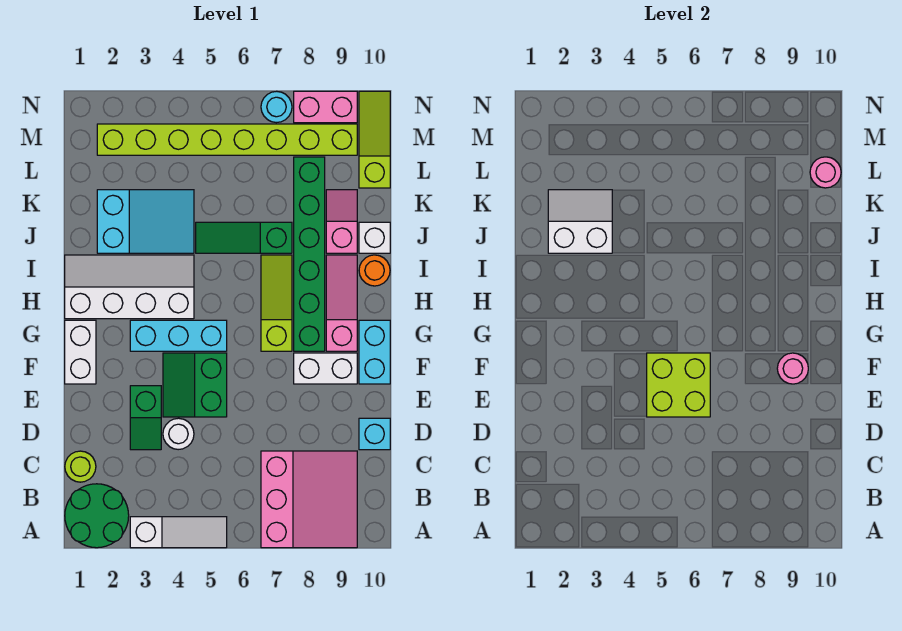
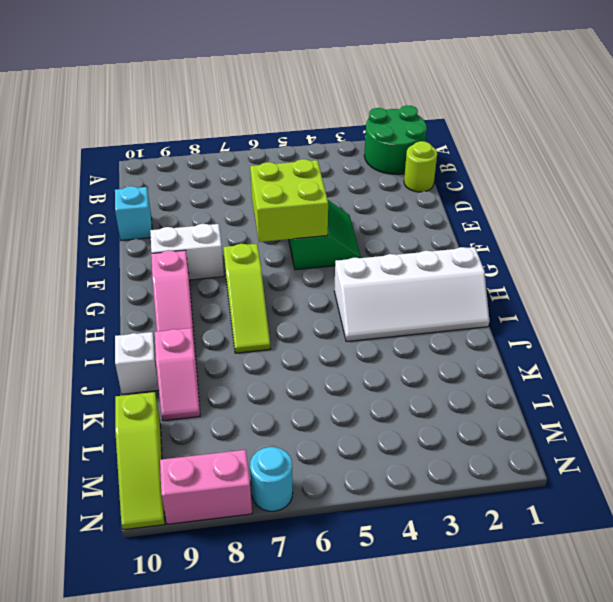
none -> white slope A3:A5 level 1 top 3
none -> pink slope A7:C9 level 1 top 7
none -> green slope D3:E3 level 1 top E

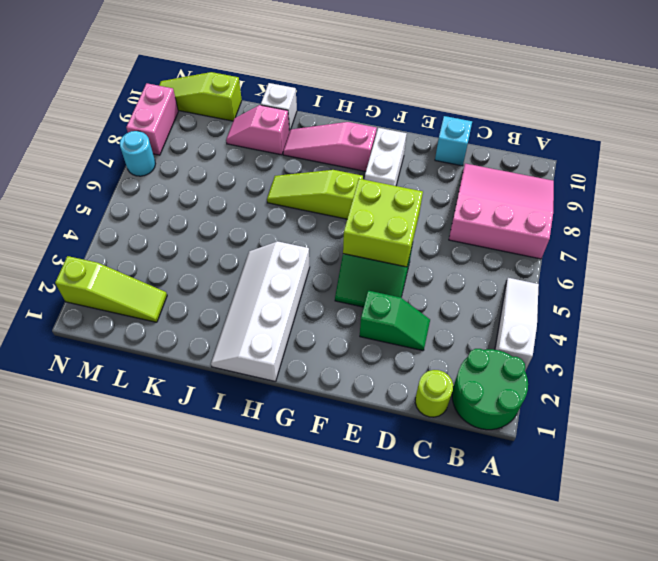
lime slope L2:N2 level 1 top N -> lime brick M2:M9 level 1
none -> white round brick D4 level 1
none -> white brick F1:G1 level 1
none -> cyan brick F10:G10 level 1

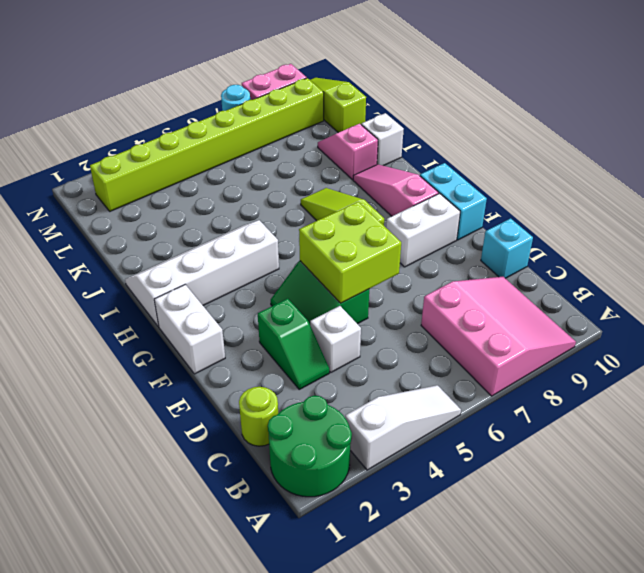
white brick D4 level 1 -> white round brick D4 level 1
none -> cyan brick G3:G5 level 1
none -> green brick G8:L8 level 1
none -> orange round brick I10 level 1

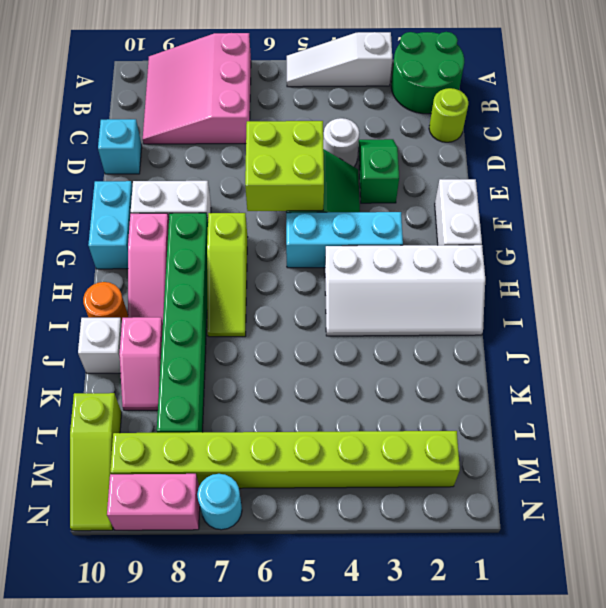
none -> cyan slope J2:K4 level 1 top 2
none -> green slope J5:J7 level 1 top 7
none -> pink round brick F9 level 2

